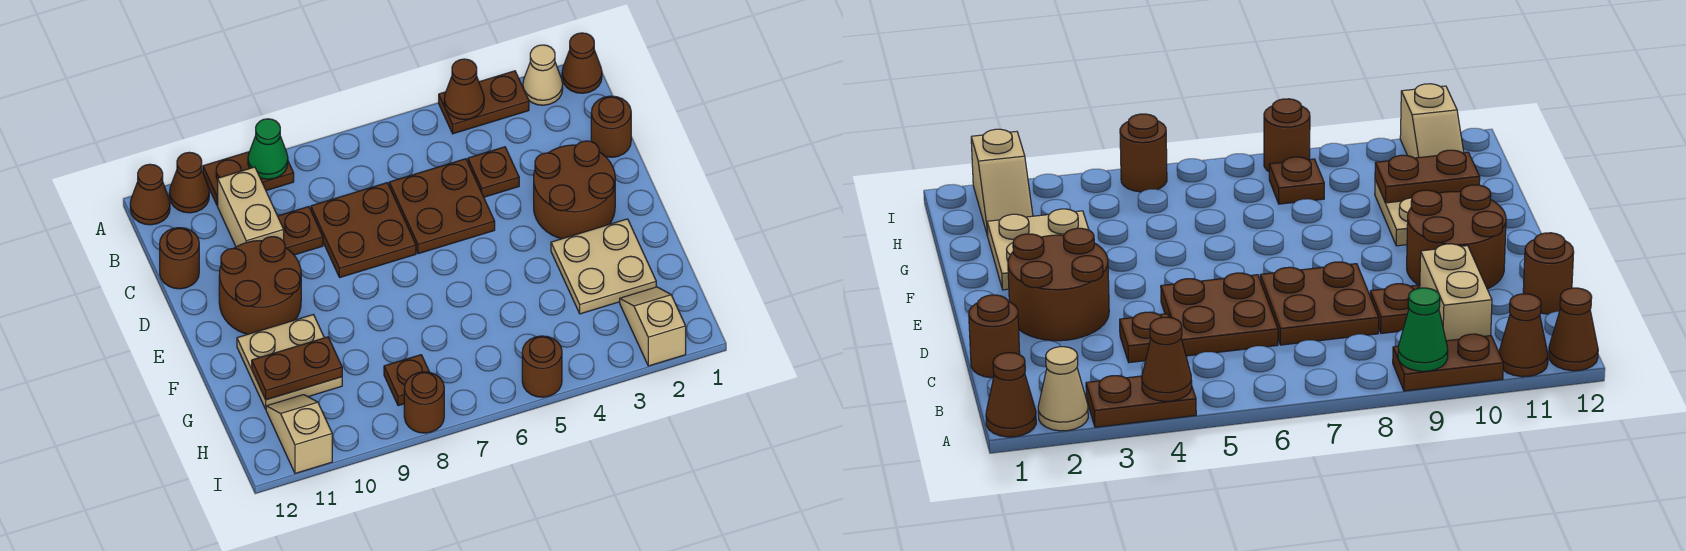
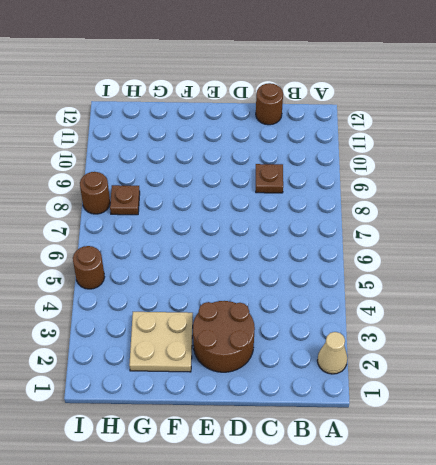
none -> brown cone A1 level 1
none -> brown plate A3:A4 level 1
none -> brown plate A9:A10 level 1

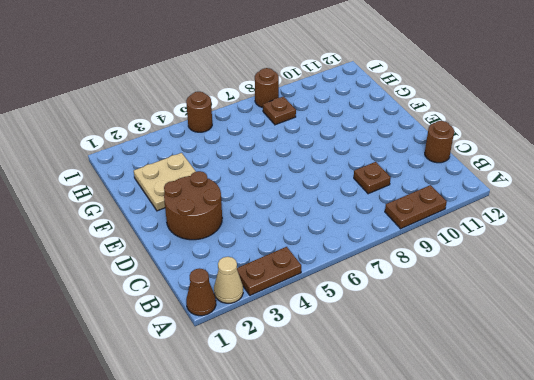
none -> brown cone A11 level 1
none -> brown cone A12 level 1
none -> tan brick B10:C10 level 1

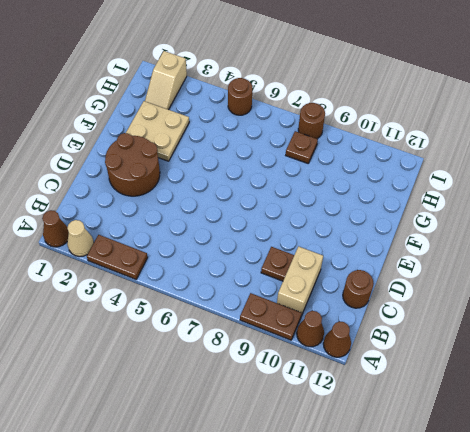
none -> brown round brick C1 level 1
none -> brown plate C4 level 1
none -> brown plate C5:D6 level 1

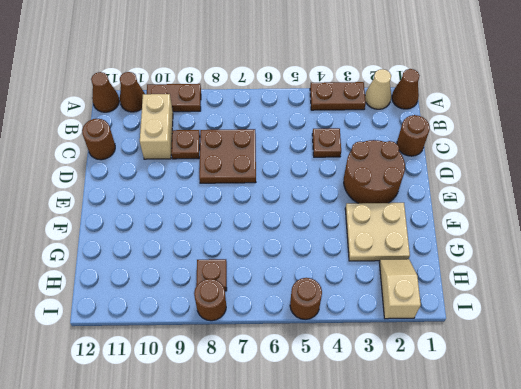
none -> brown plate C5:D6 level 1
none -> brown round brick D10:E11 level 1
none -> tan plate F10:G11 level 1

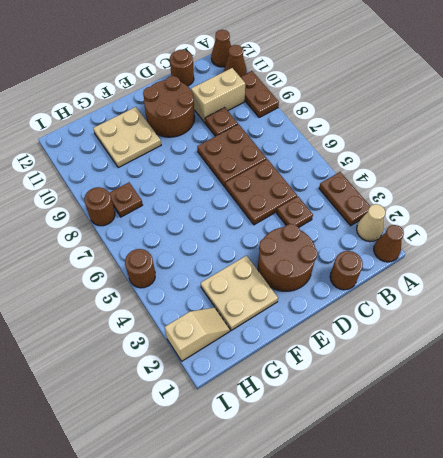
none -> tan slope H11:I11 level 1 top I
none -> brown cone A4 level 2
none -> green cone A9 level 2

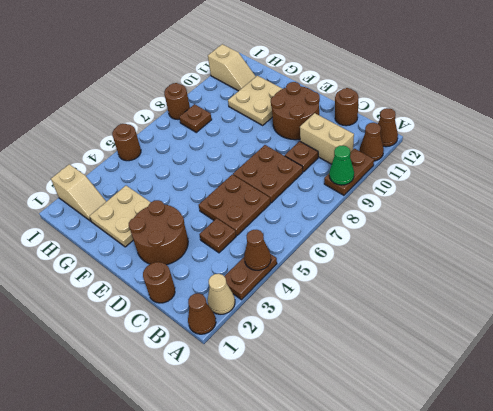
none -> brown plate G10:G11 level 2

